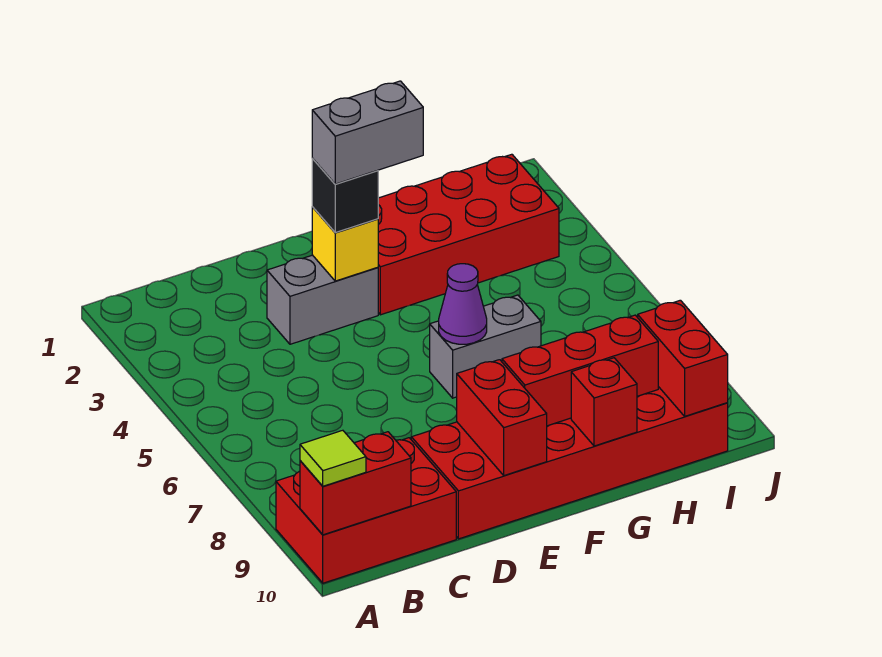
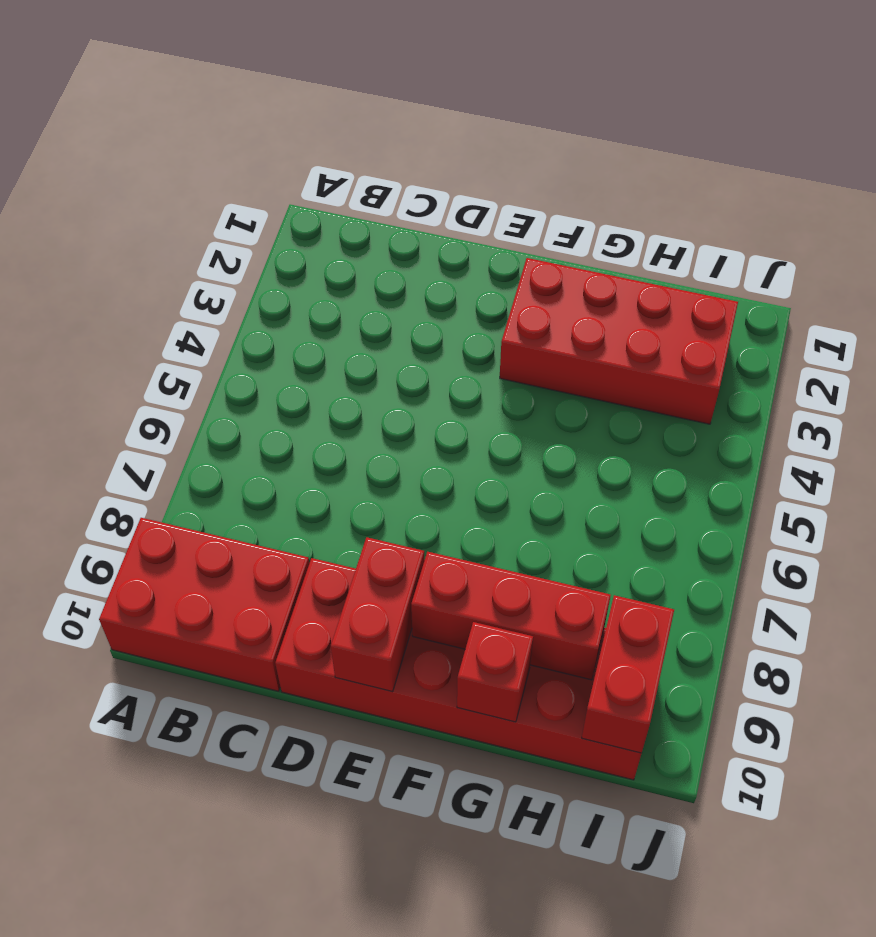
none -> grey brick D3:E3 level 1
none -> grey brick F6:G6 level 1
none -> red brick A10:B10 level 2

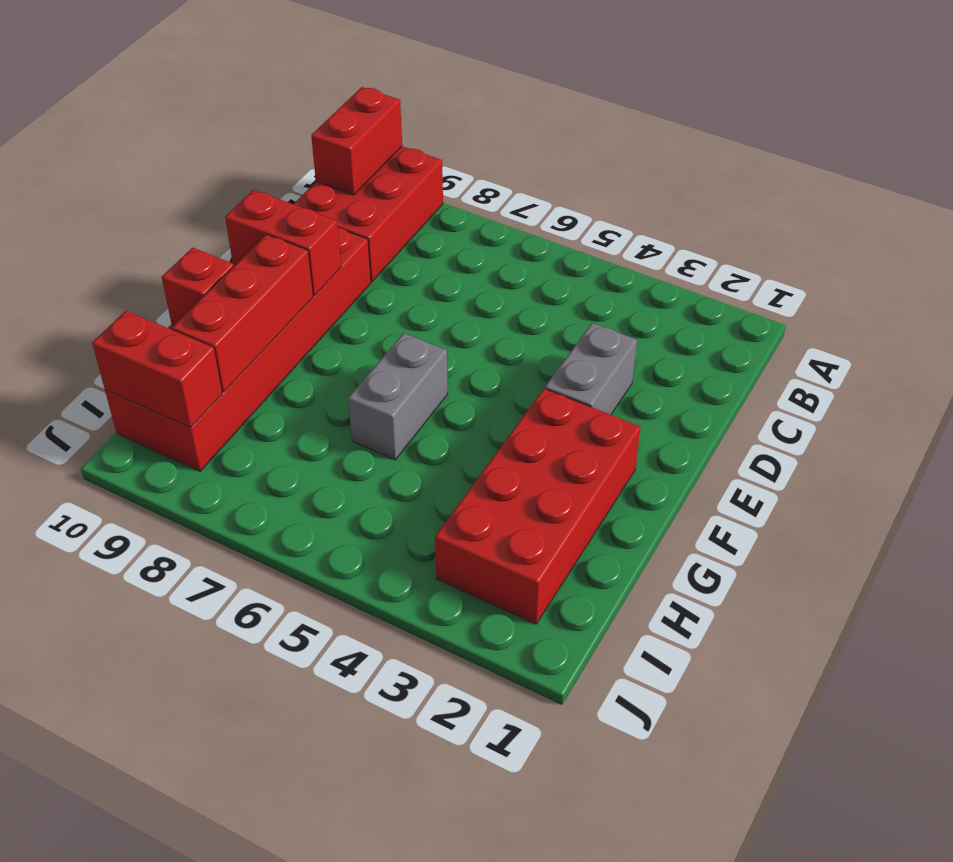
none -> yellow brick E3 level 2
none -> purple cone F6 level 2
none -> lime tile A10 level 3

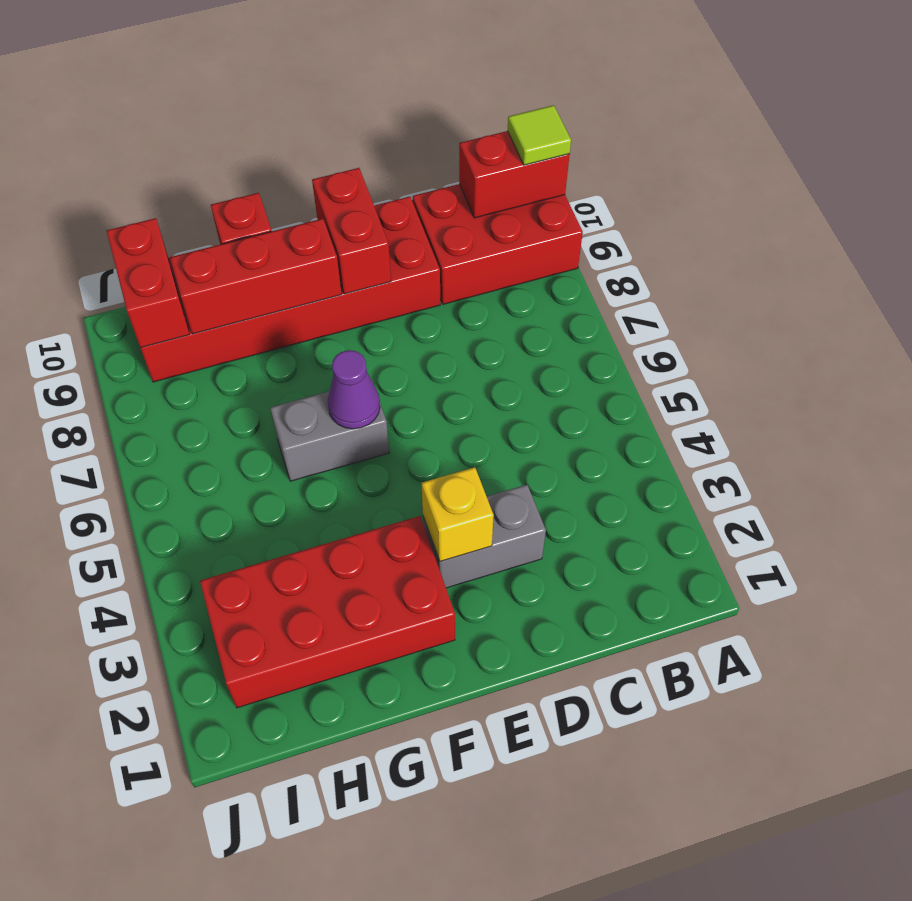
none -> black brick E3 level 3
none -> grey brick E3:F3 level 4

